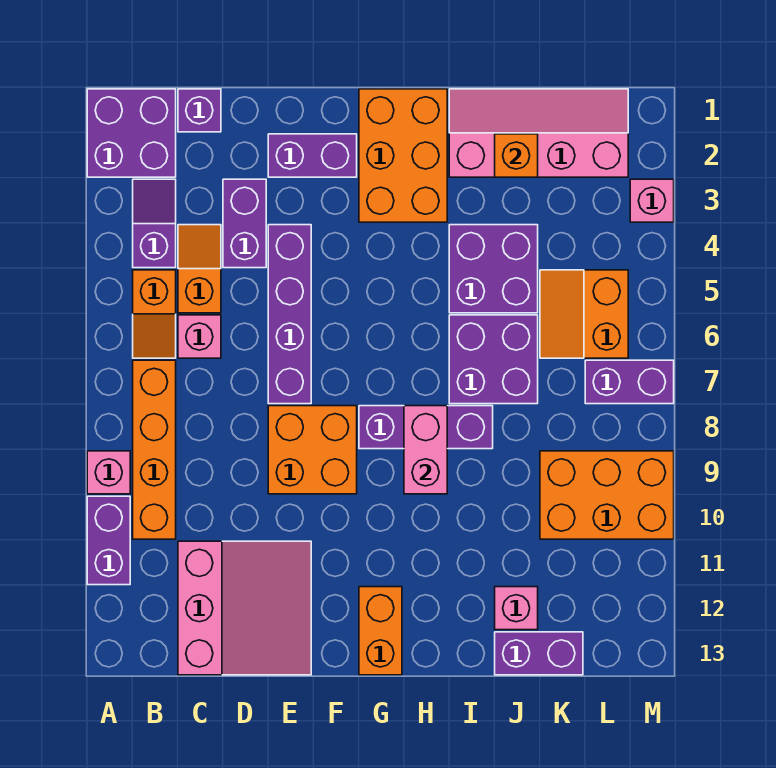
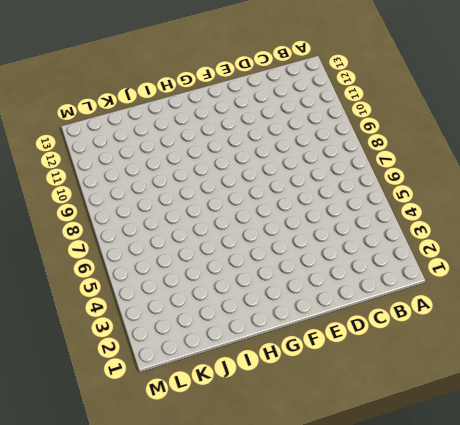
none -> purple brick A1:B2 level 1
none -> pink brick A9 level 1
none -> purple brick A10:A11 level 1

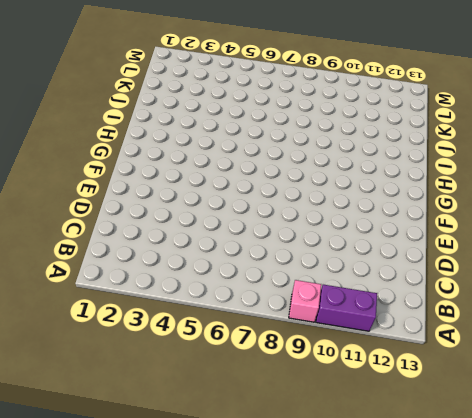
none -> purple brick A1:B2 level 1
none -> purple slope B3:B4 level 1 top 4
none -> orange slope B5:B6 level 1 top 5

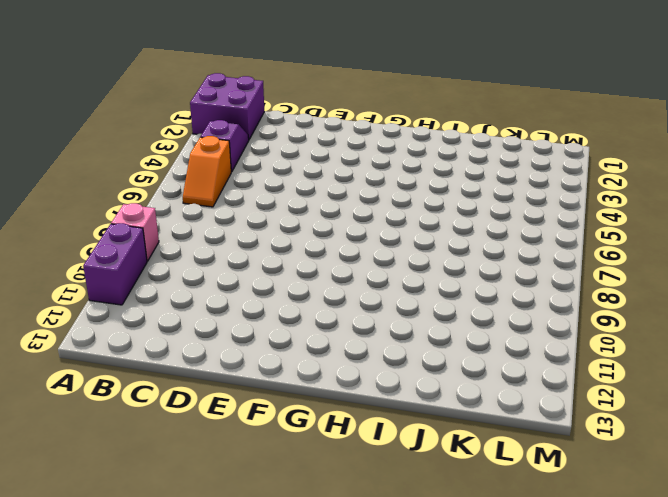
none -> orange brick B7:B10 level 1
none -> purple brick C1 level 1
none -> orange slope C4:C5 level 1 top 5

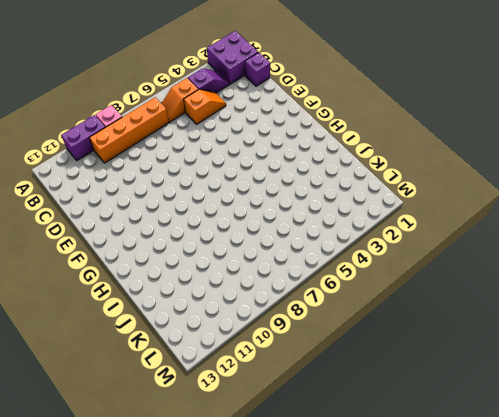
none -> pink brick C6 level 1
none -> pink slope C11:E13 level 1 top C
none -> purple brick D3:D4 level 1

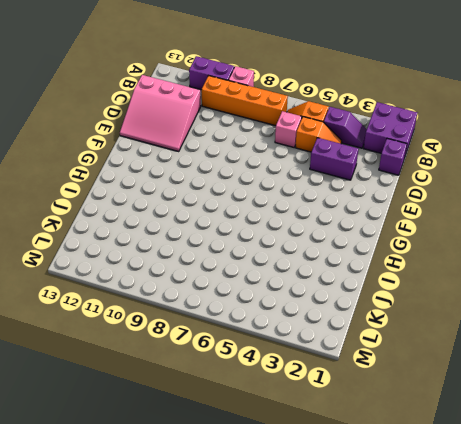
none -> purple brick E2:F2 level 1
none -> purple brick E4:E7 level 1
none -> orange brick E8:F9 level 1

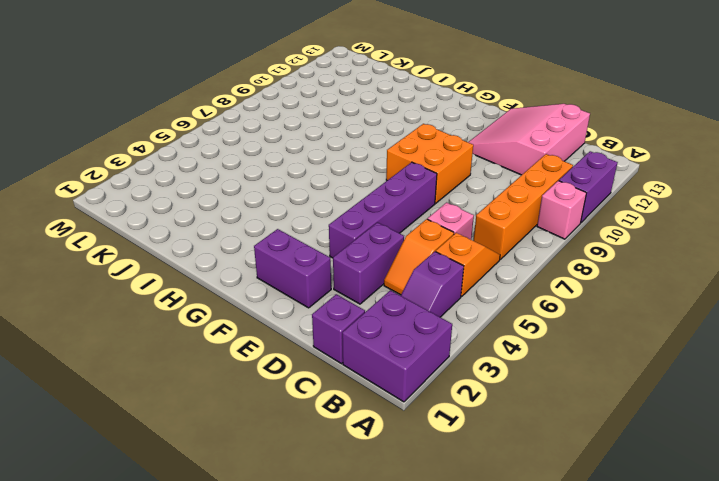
none -> orange brick G1:H3 level 1
none -> purple brick G8:I8 level 1
none -> orange brick G12:G13 level 1

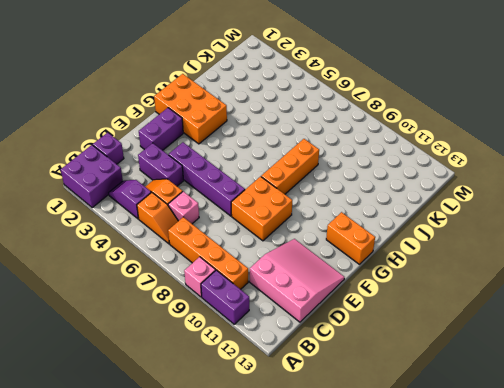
orange brick G8:I8 level 1 -> purple brick G8:I8 level 1
none -> pink slope I1:L2 level 1 top 2
none -> purple brick I4:J5 level 1
none -> purple brick I6:J7 level 1

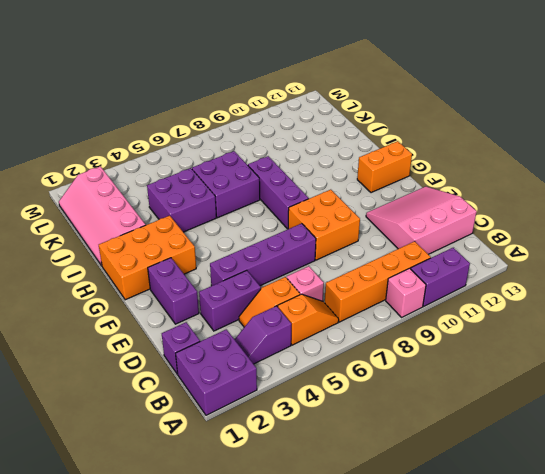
none -> pink brick J12 level 1
none -> purple brick J13:K13 level 1
none -> orange slope K5:L6 level 1 top L

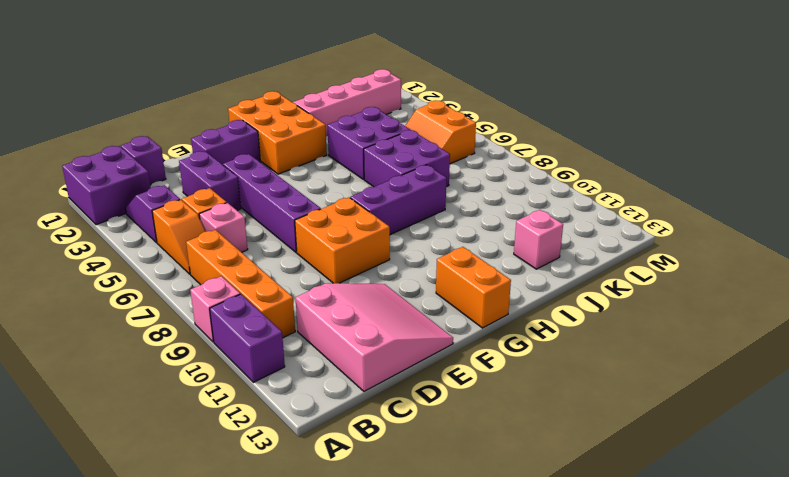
none -> purple brick J13:K13 level 1
none -> orange brick K9:M10 level 1
none -> purple brick L7:M7 level 1

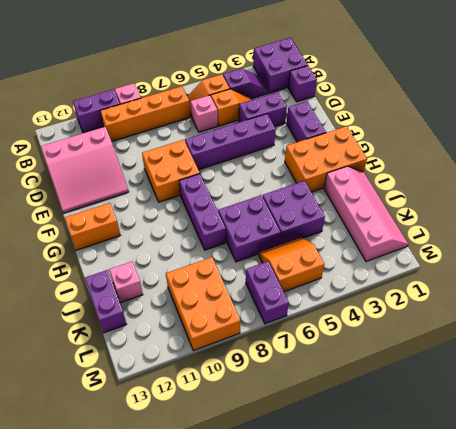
none -> pink brick M3 level 1
none -> pink brick H8:H9 level 2
none -> orange brick J2 level 2

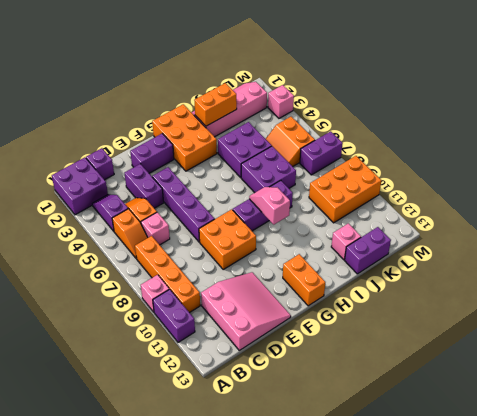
pink slope H8:H9 level 2 top 9 -> pink brick H8:H9 level 2
orange brick I2:J2 level 2 -> orange brick J2 level 2

